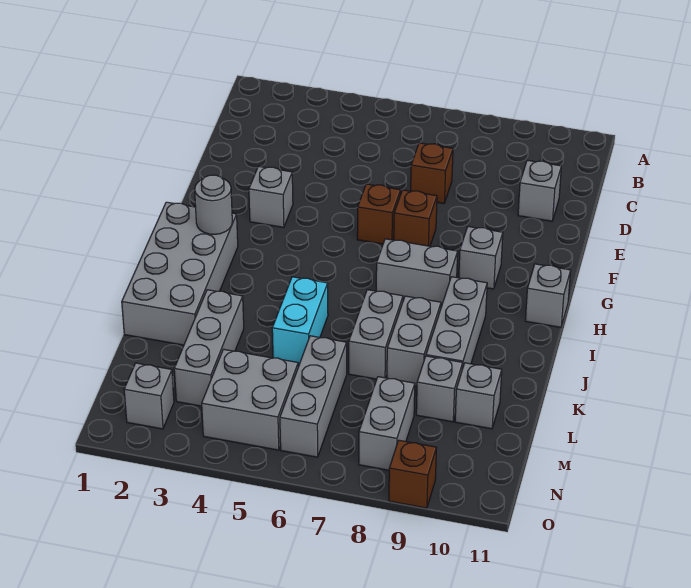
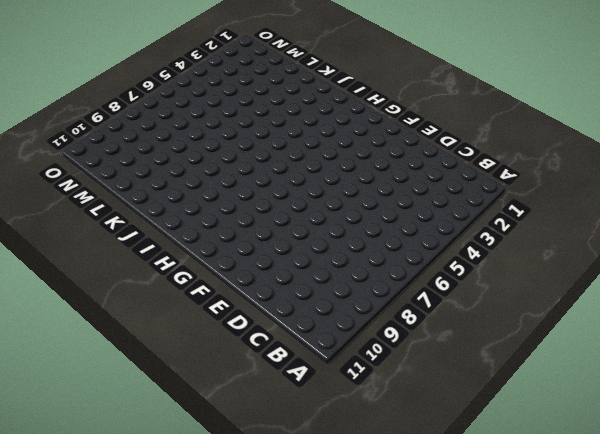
none -> brown brick D7 level 1
none -> grey brick D10 level 1
none -> grey brick F3 level 1

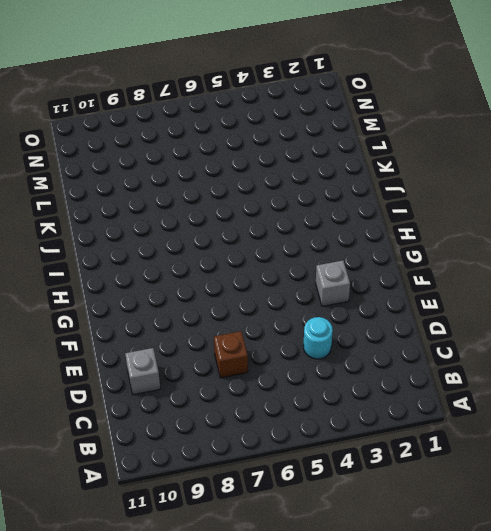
cyan round brick D4 level 1 -> none
none -> brown brick F6 level 1
none -> brown brick F7 level 1
none -> grey brick G9 level 1

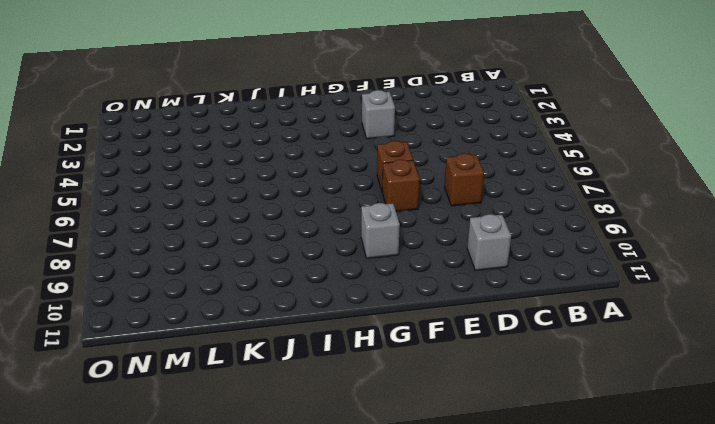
none -> grey brick H1:K2 level 1
none -> grey brick H7:H8 level 1
none -> grey brick H11 level 1

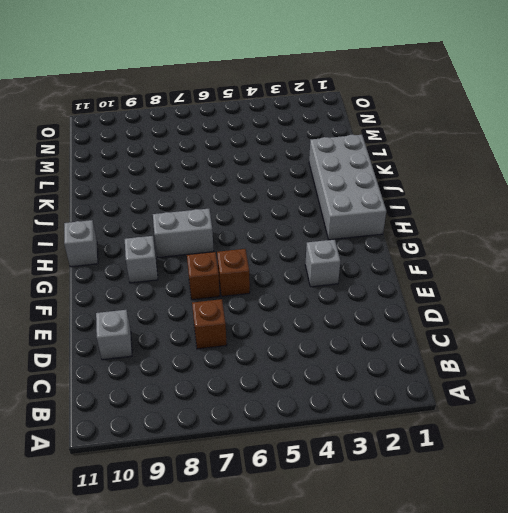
none -> grey brick I9:K9 level 1
none -> cyan brick J5:K5 level 1
none -> grey brick J7:K7 level 1

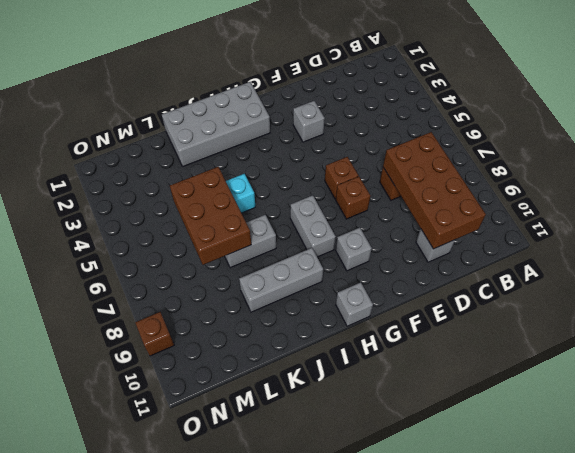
brown brick C7:D10 level 2 -> none
brown brick K5:L7 level 2 -> none
none -> grey brick J8:K8 level 1
none -> grey brick K3:M3 level 1
none -> grey brick L6:N6 level 1

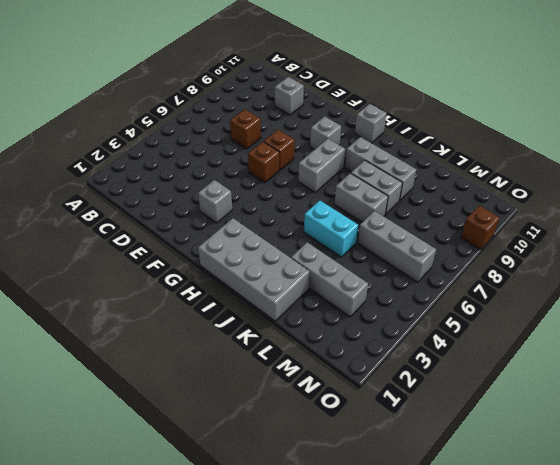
none -> grey brick L9 level 1
none -> grey brick L10 level 1
none -> grey brick M4:N5 level 1

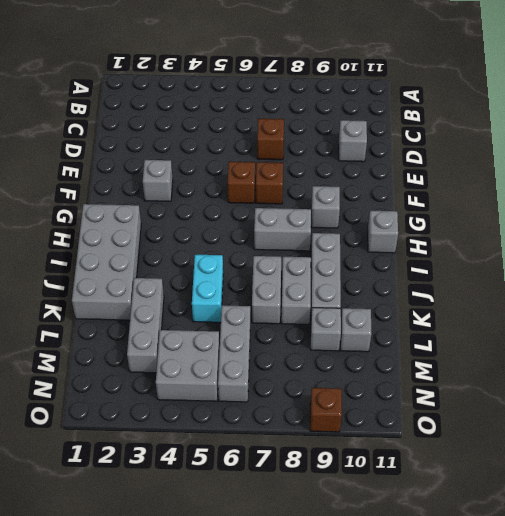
none -> grey brick M8:N8 level 1
none -> grey brick N2 level 1
none -> grey round brick H2 level 2

